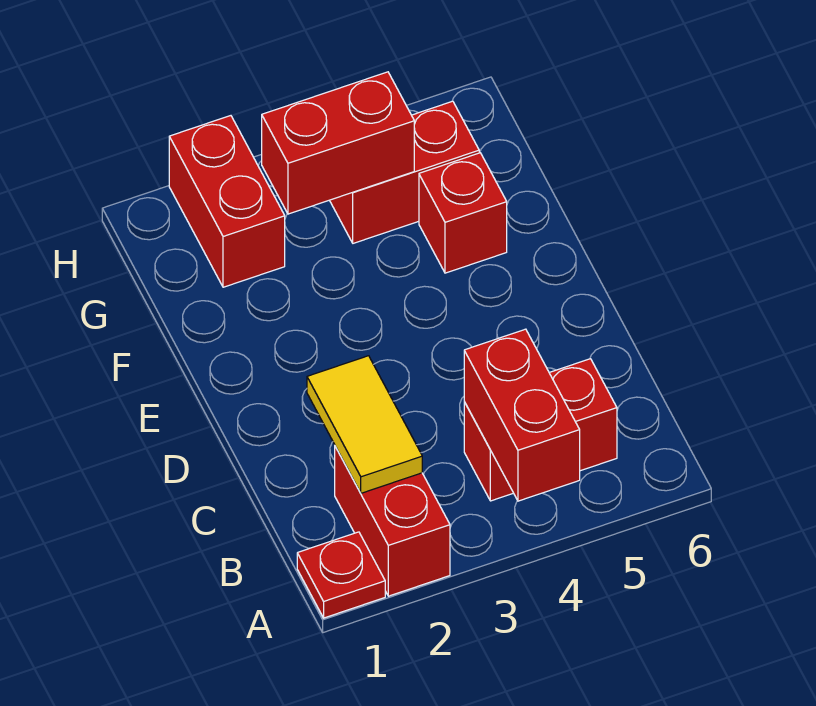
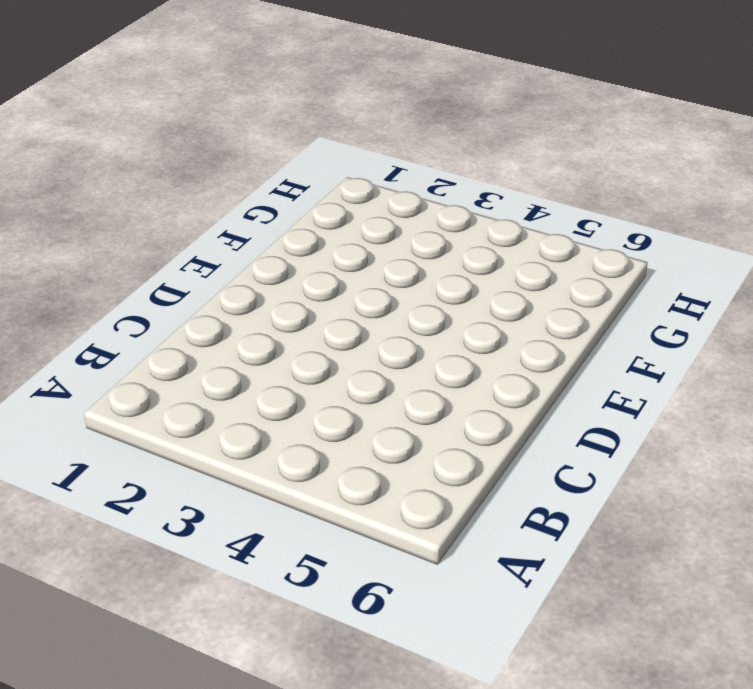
none -> red plate A1 level 1
none -> red brick A2:B2 level 1

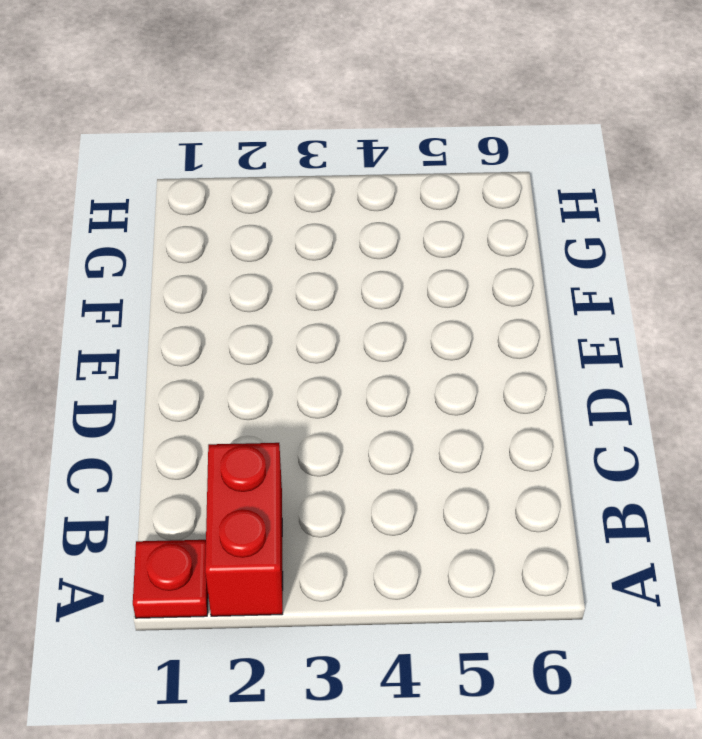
none -> red brick B4:B5 level 1
none -> red brick F5 level 1

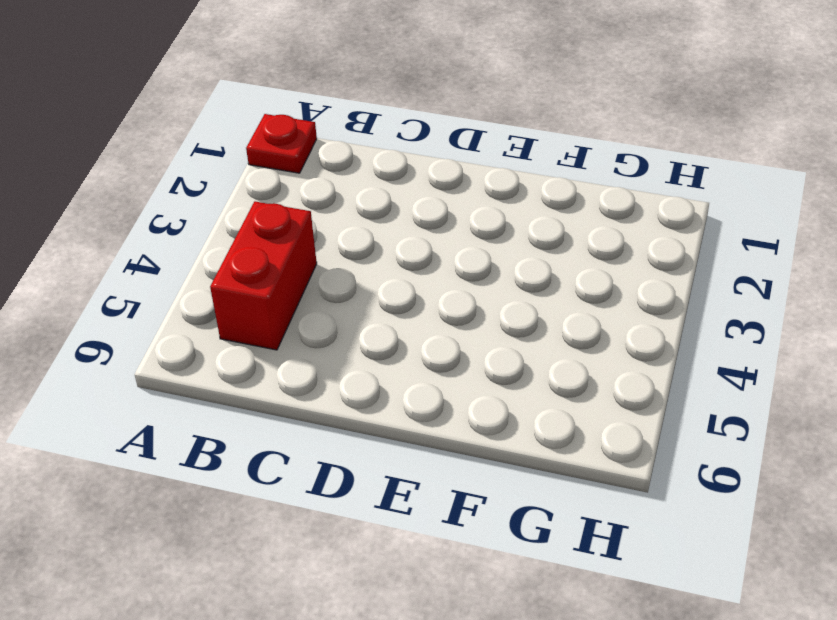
none -> red brick A2:B2 level 1
none -> red brick F5 level 1

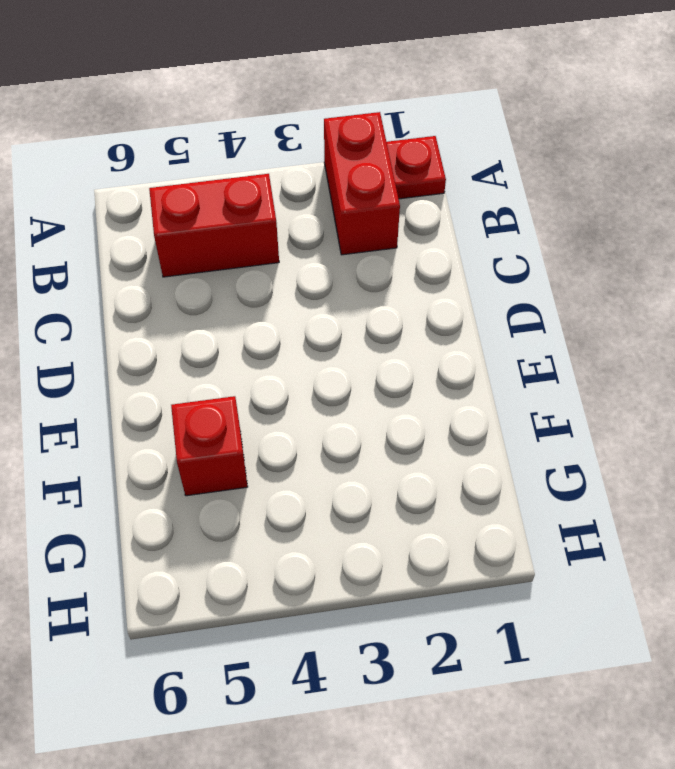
none -> red brick G2:H2 level 1
none -> red brick G4:G5 level 1

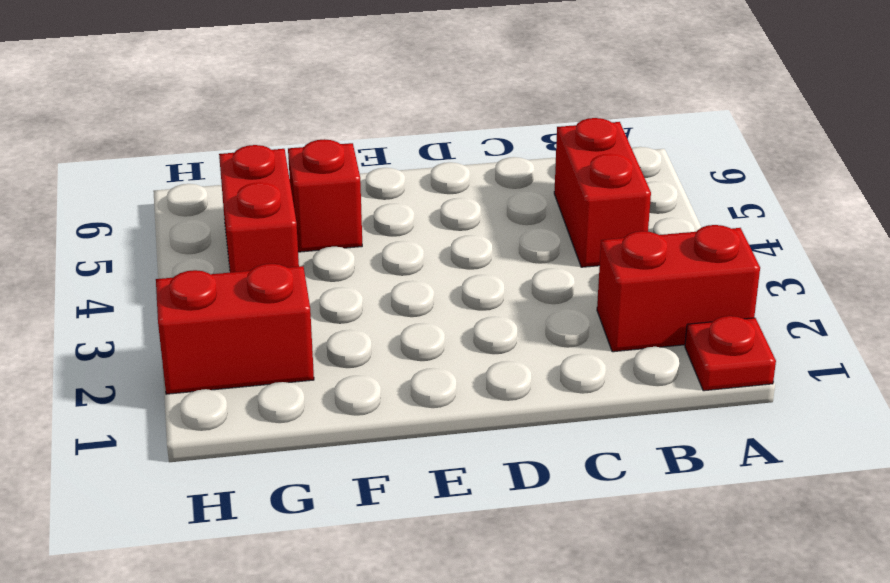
none -> red brick A4:B4 level 2
none -> yellow tile B2:C2 level 2

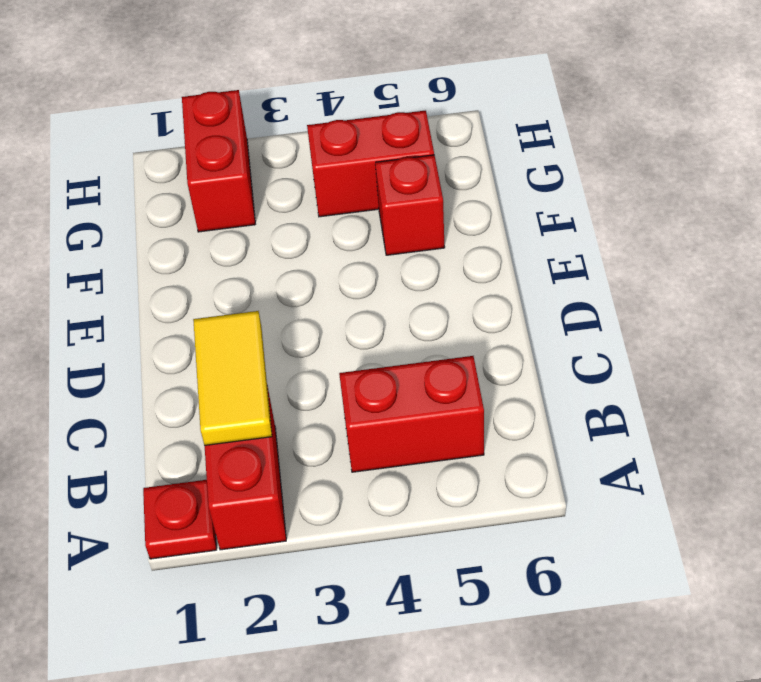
none -> red brick A4:B4 level 2
none -> red brick G3:G4 level 2

